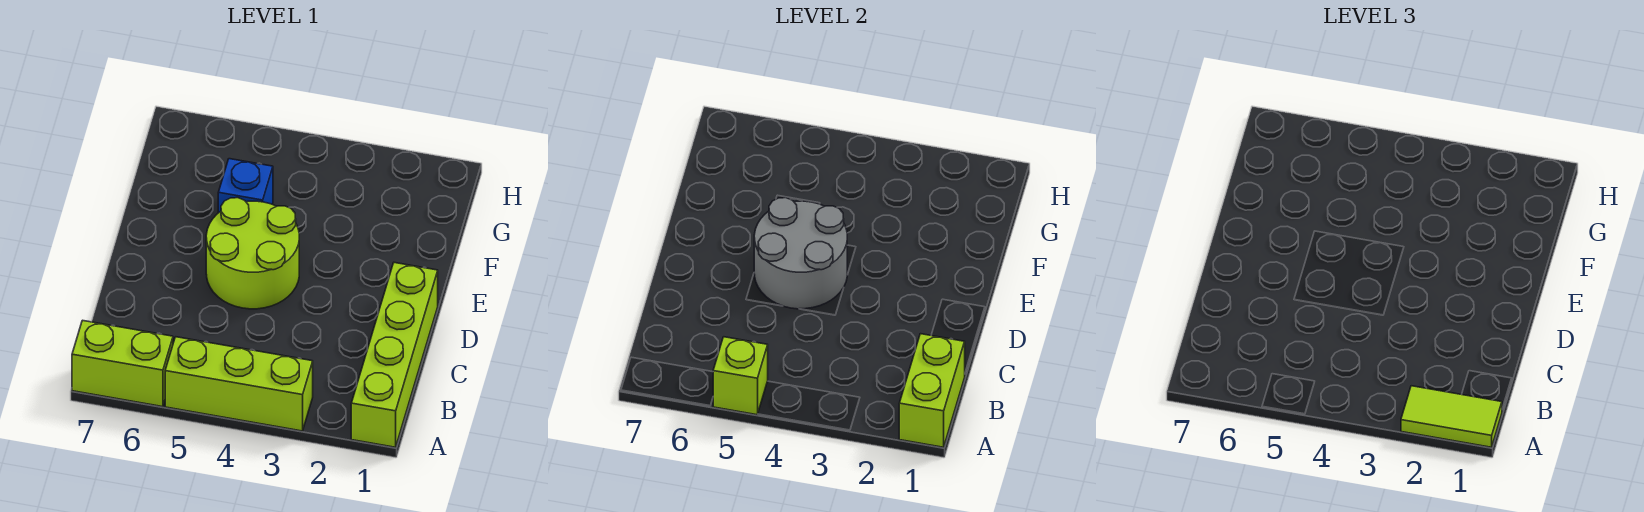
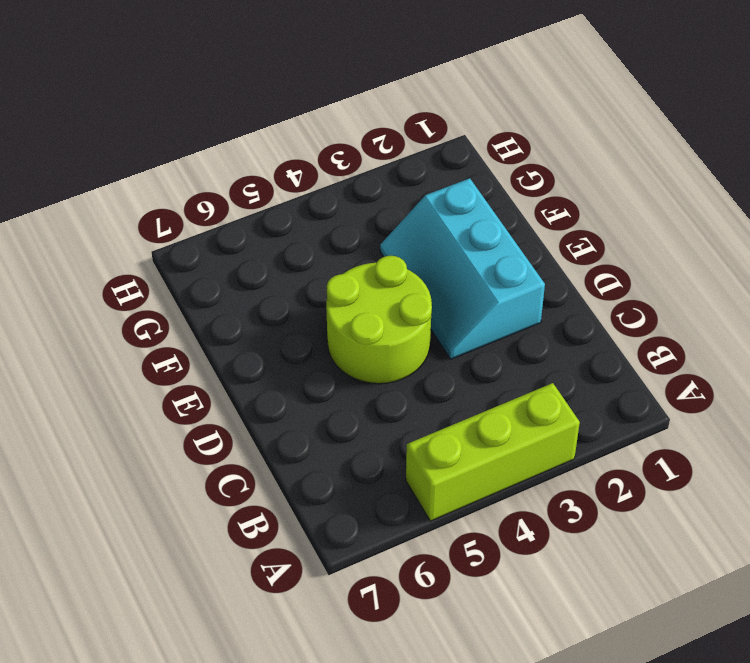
cyan slope D2:F3 level 1 top 2 -> none
none -> lime brick A1:D1 level 1
none -> lime brick A6:A7 level 1

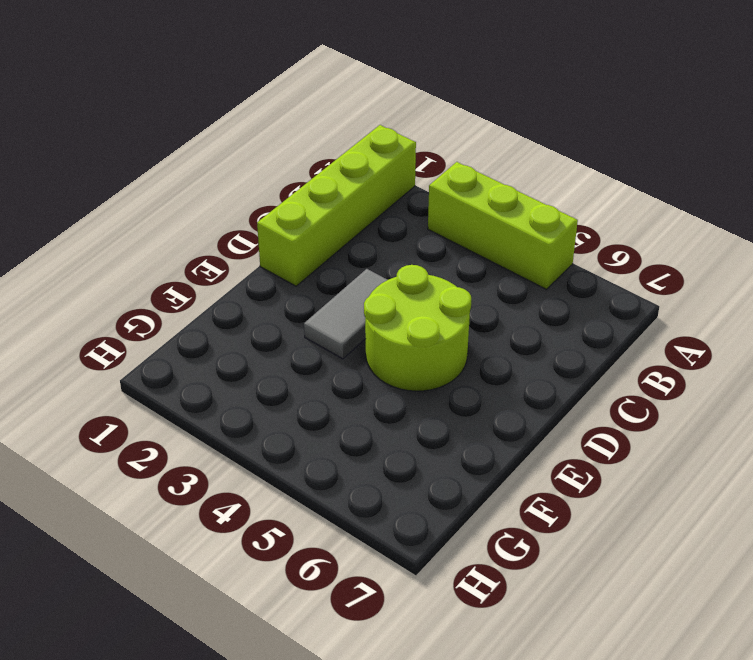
grey tile D3:E3 level 1 -> none
none -> lime brick A6:A7 level 1
none -> blue brick F5 level 1

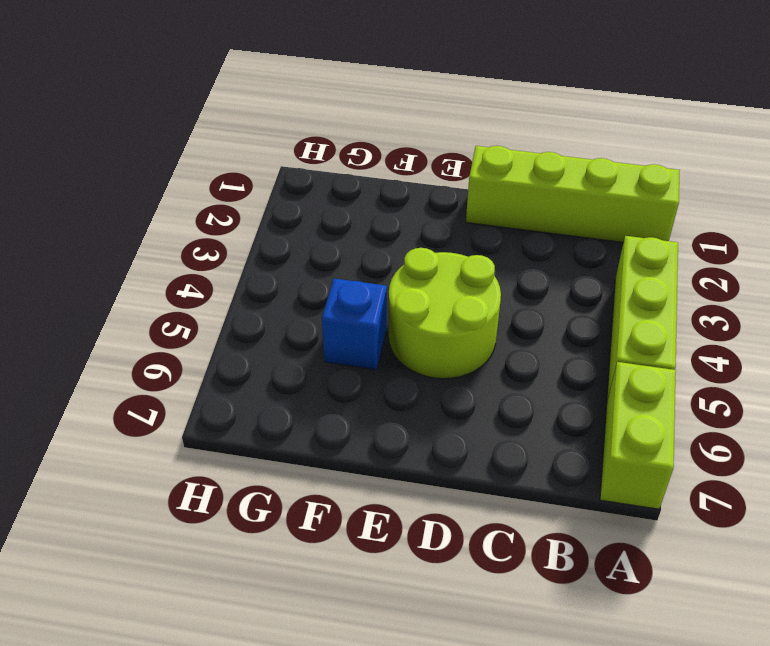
none -> lime brick A1:B1 level 2
none -> lime brick A5 level 2

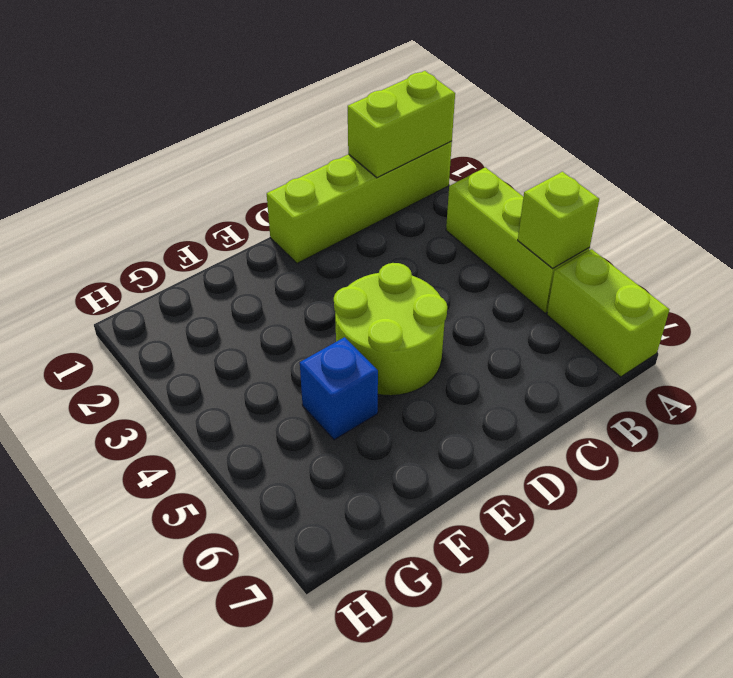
none -> grey round brick D4:E5 level 2
none -> lime tile A1:A2 level 3

